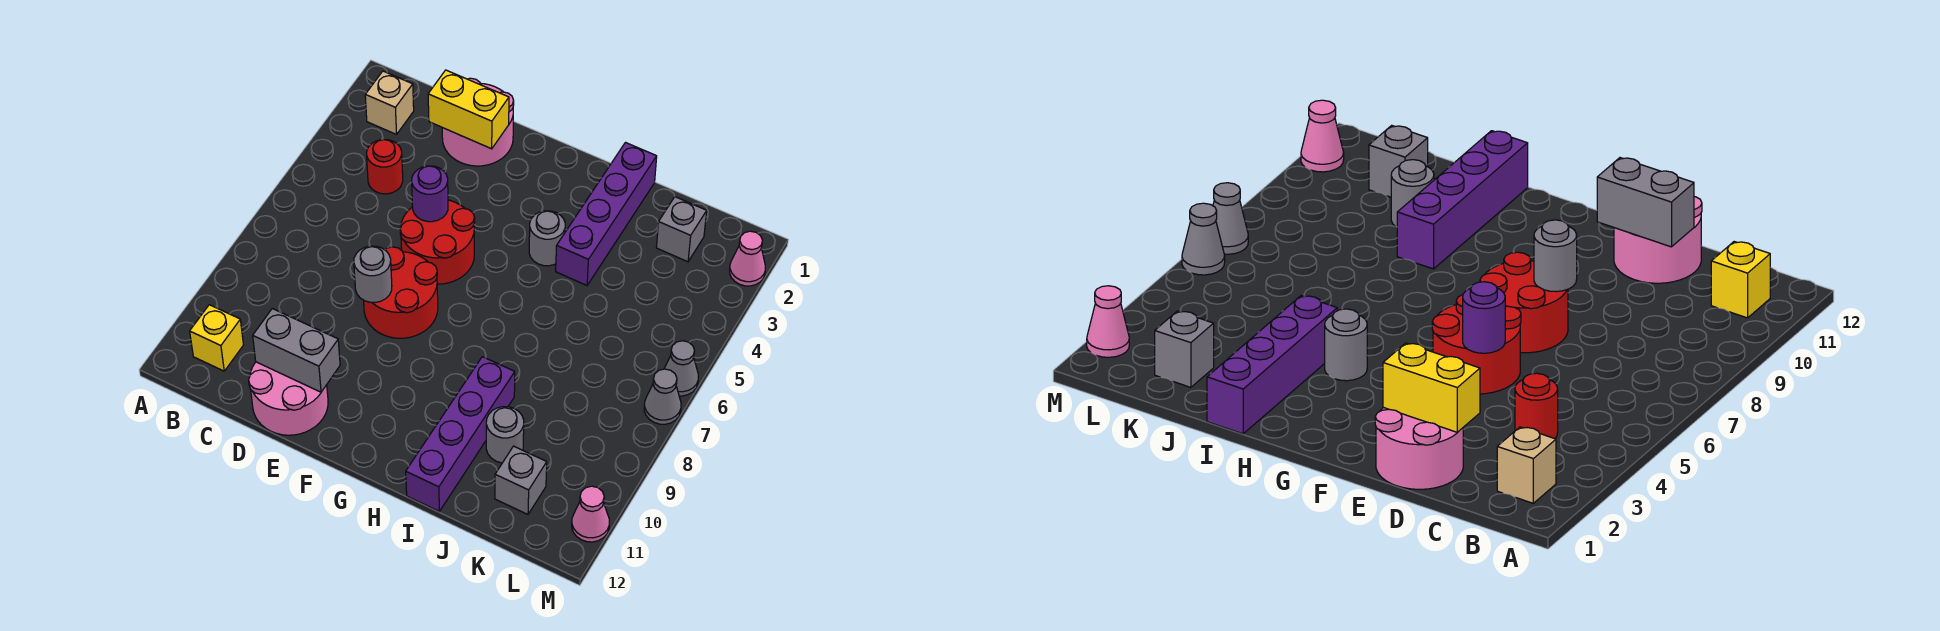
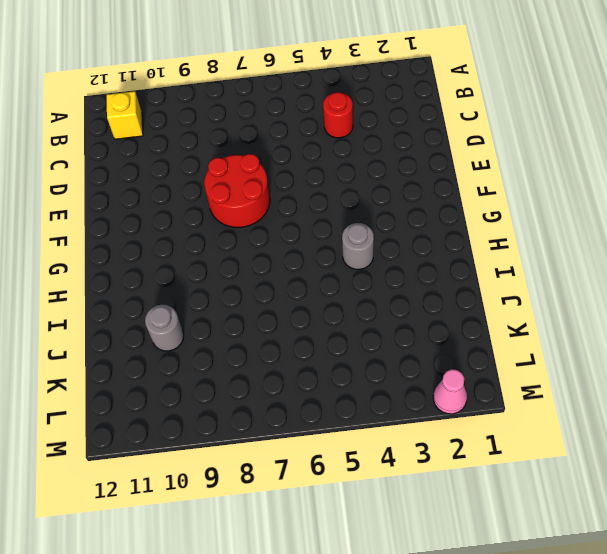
none -> tan brick B2 level 1
none -> pink round brick D1:E2 level 1
none -> pink round brick D11:E12 level 1

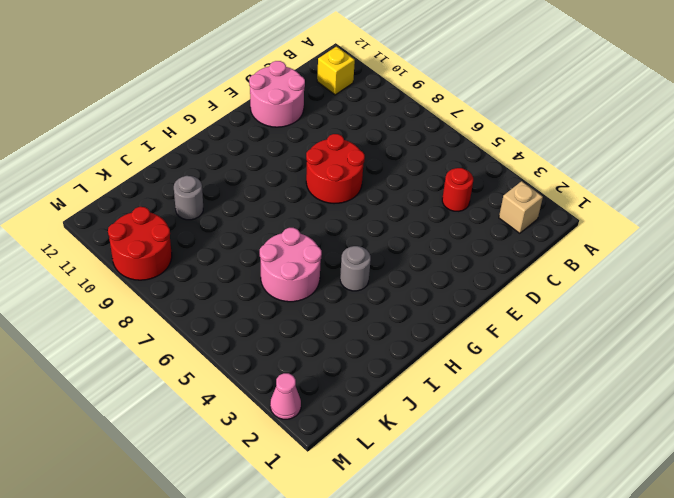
pink round brick I5:J6 level 1 -> pink round brick D1:E2 level 1
red round brick L9:M10 level 1 -> red round brick E5:F6 level 1
none -> purple brick I1:I4 level 1
none -> purple brick I9:I12 level 1
none -> grey brick K2 level 1

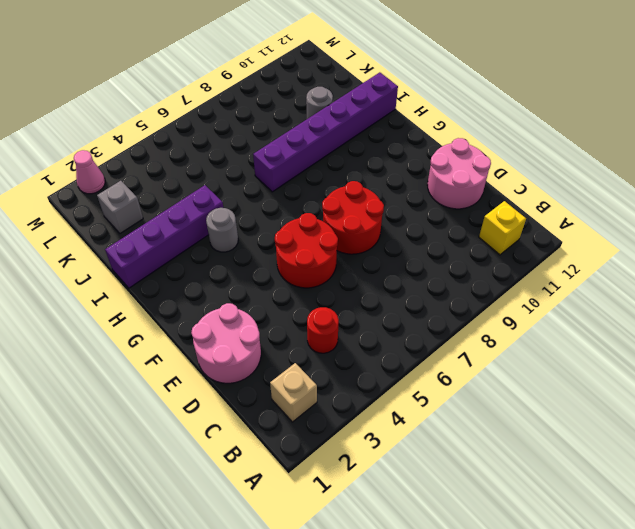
purple brick I7:I12 level 1 -> purple brick I9:I12 level 1
none -> grey brick K11 level 1
none -> grey cone M6 level 1
none -> grey cone M7 level 1

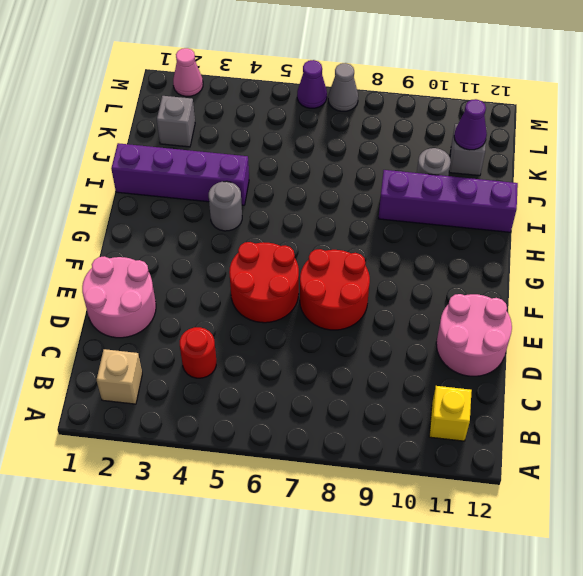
purple cone K11 level 2 -> none
purple cone M6 level 1 -> grey cone M6 level 1
none -> pink cone M11 level 1
none -> yellow brick D2:E2 level 2
none -> grey brick D11:E11 level 2

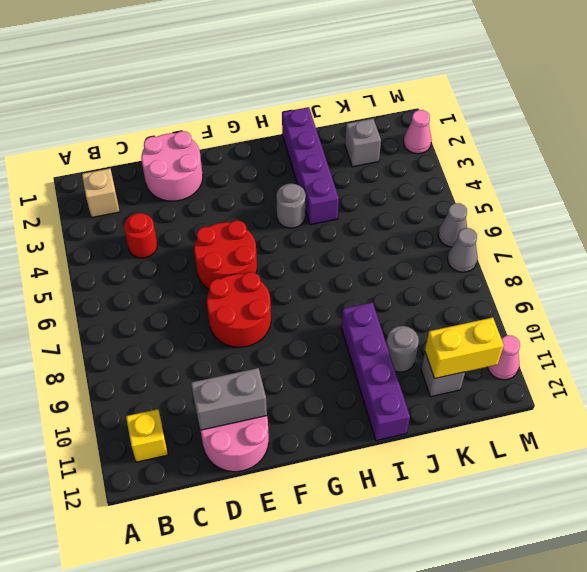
yellow brick K11:L11 level 2 -> yellow brick D2:E2 level 2
none -> purple round brick E5 level 2
none -> grey round brick E8 level 2

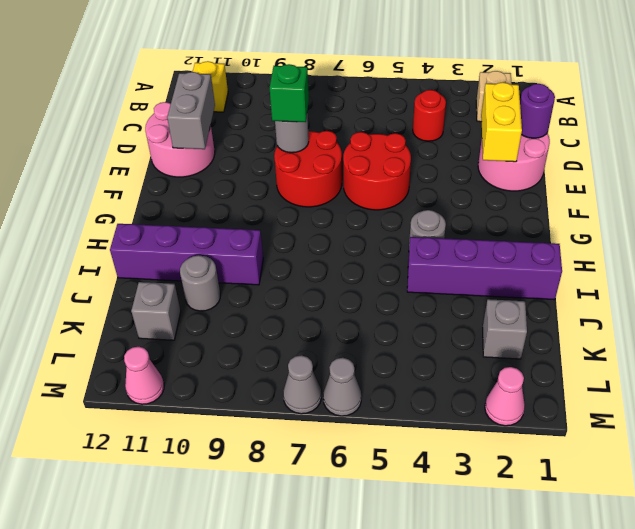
purple round brick D1 level 2 -> purple round brick E5 level 2
green brick E8 level 3 -> none

